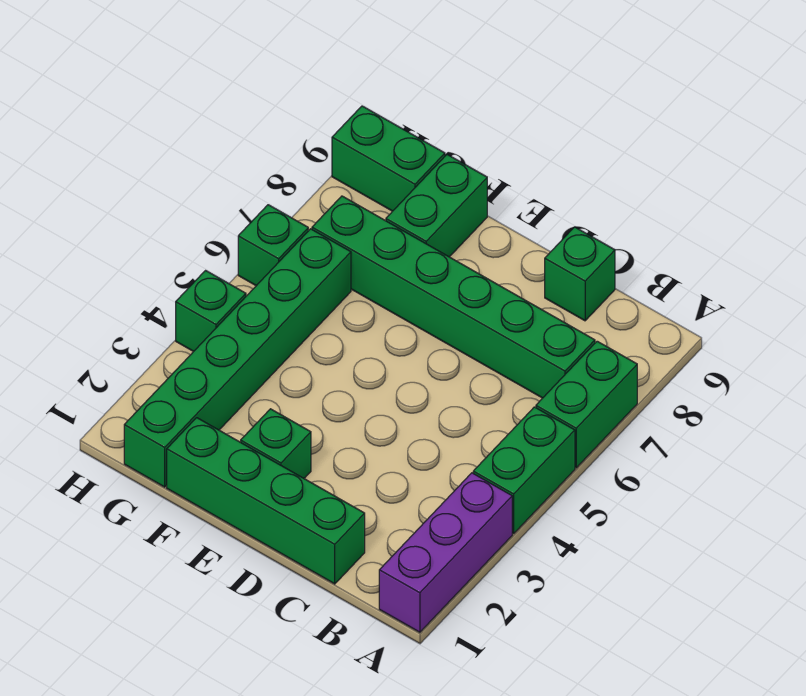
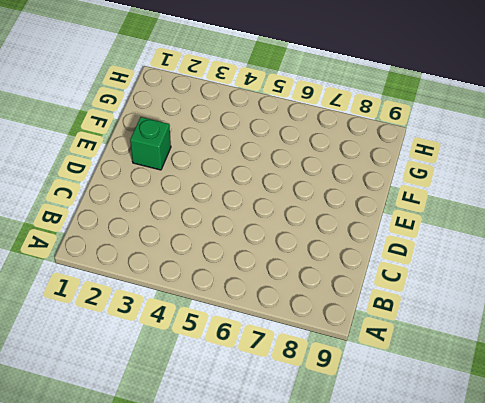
none -> purple brick A1:A3 level 1
none -> green brick A4:A5 level 1
none -> green brick A6:A7 level 1

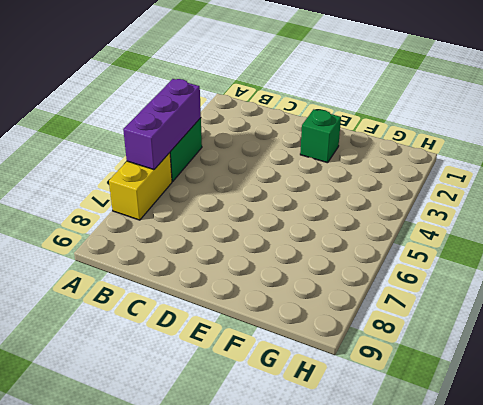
purple brick A4:A6 level 2 -> purple brick A1:A3 level 1
yellow brick A6:A7 level 1 -> green brick A6:A7 level 1
none -> green brick B7:G7 level 1
none -> green brick C1:F1 level 1
none -> green brick C9 level 1

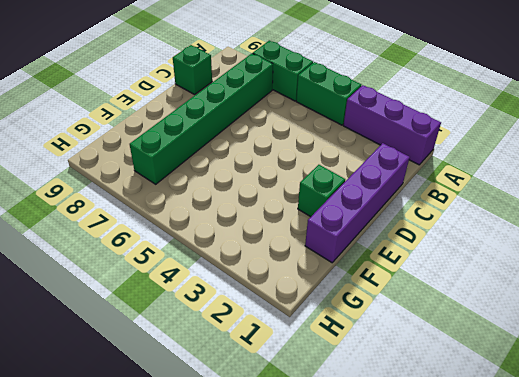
purple brick C1:F1 level 1 -> green brick C1:F1 level 1
none -> green brick F8:F9 level 1
none -> green brick G1:G6 level 1
none -> green brick G9:H9 level 1

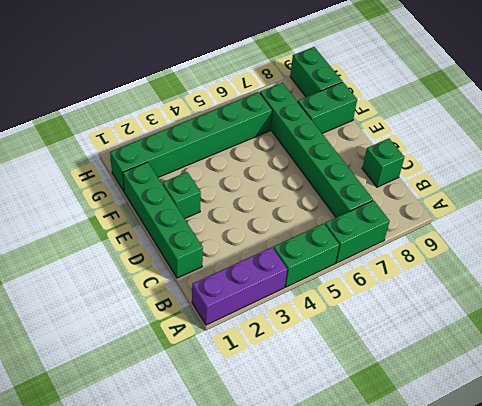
none -> green brick H4 level 1
none -> green brick H6 level 1

